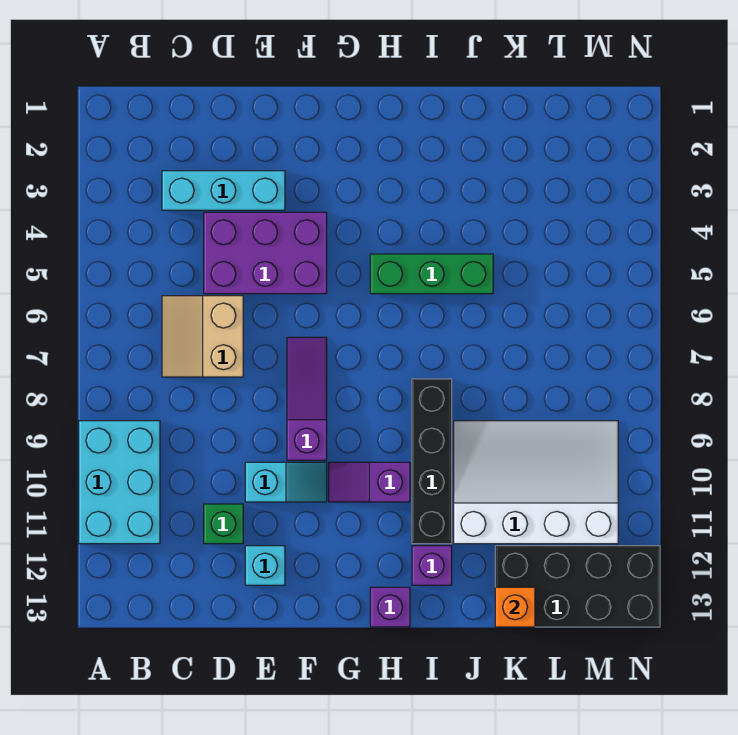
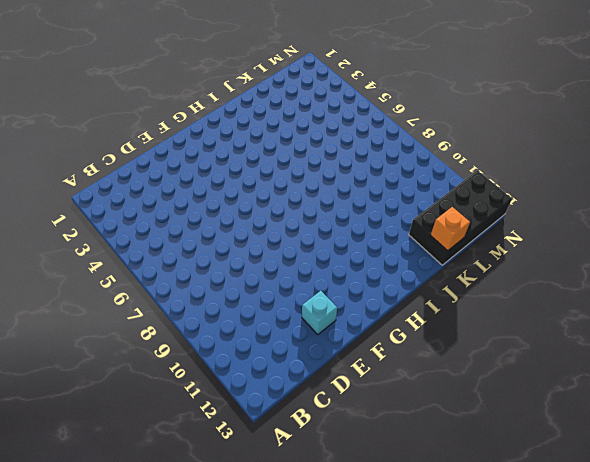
none -> cyan brick A9:B11 level 1
none -> cyan brick C3:E3 level 1
none -> tan slope C6:D7 level 1 top D

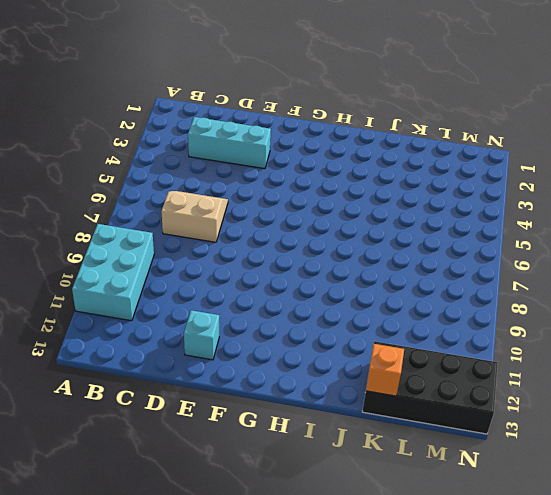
tan slope C6:D7 level 1 top 7 -> tan slope C6:D7 level 1 top D
none -> purple brick D4:F5 level 1
none -> green brick D11 level 1
none -> cyan slope E10:F10 level 1 top E

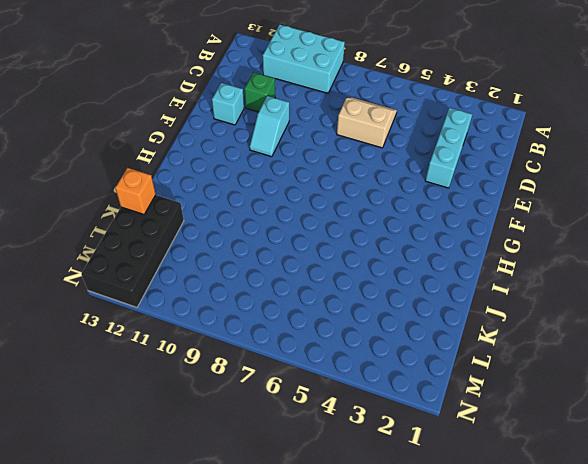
none -> purple brick D4:F5 level 1
none -> purple slope F7:F9 level 1 top 9
none -> purple slope G10:H10 level 1 top H

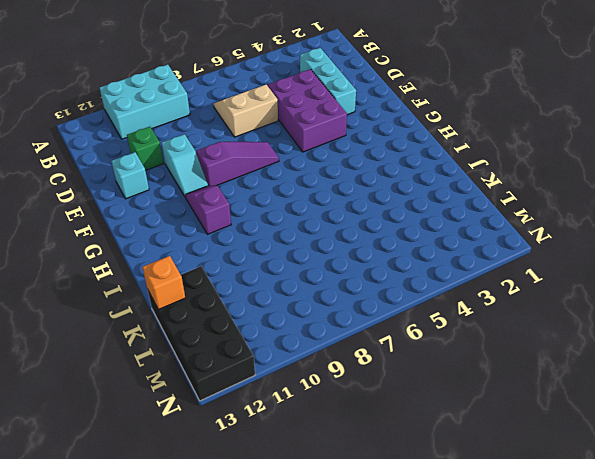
none -> green brick H5:J5 level 1
none -> purple brick H13 level 1
none -> black brick I8:I11 level 1

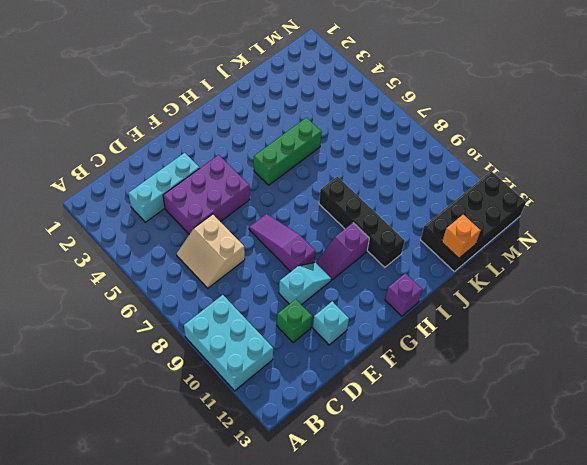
none -> purple brick I12 level 1
none -> white slope J9:M11 level 1 top 11

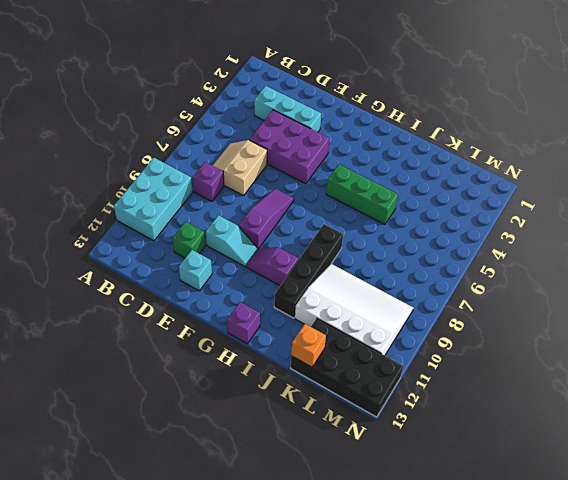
purple brick C8 level 1 -> purple brick I12 level 1

